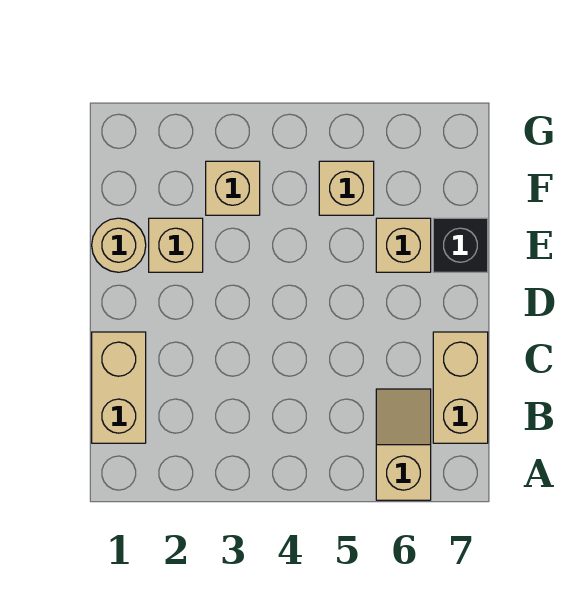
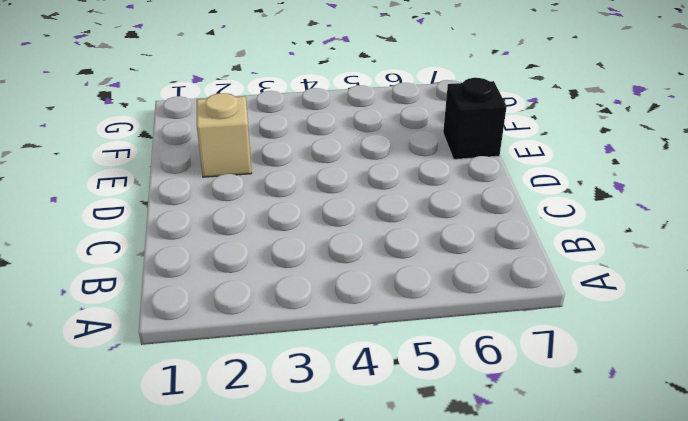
none -> tan slope A6:B6 level 1 top A
none -> tan brick B1:C1 level 1

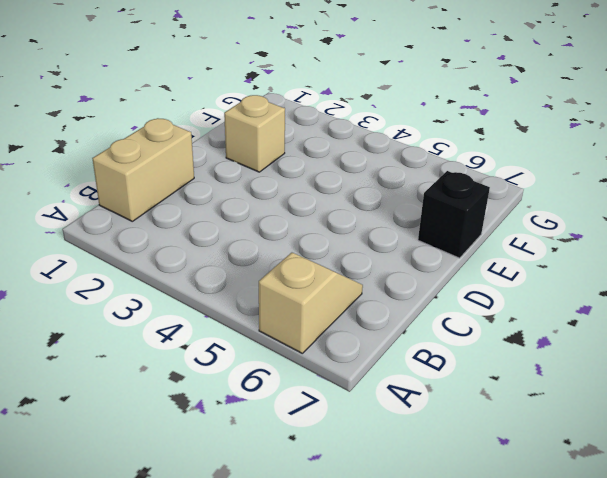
none -> tan brick B7:C7 level 1
none -> tan round brick E1 level 1

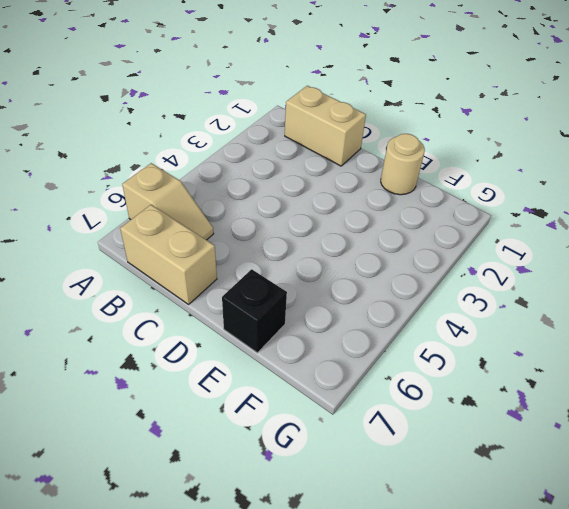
none -> tan brick E2 level 1
none -> tan brick E6 level 1

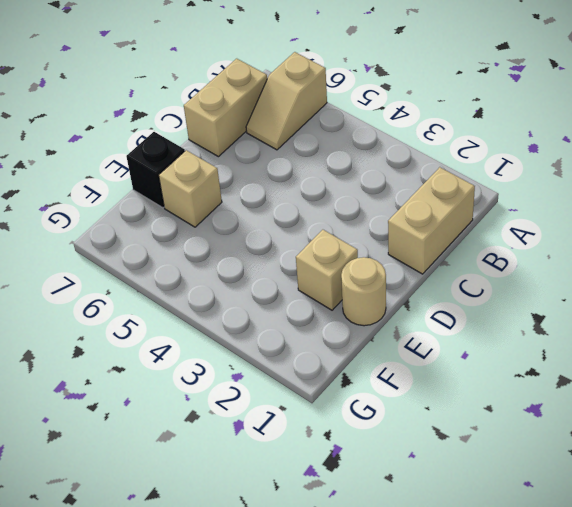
none -> tan brick F3 level 1
none -> tan brick F5 level 1

